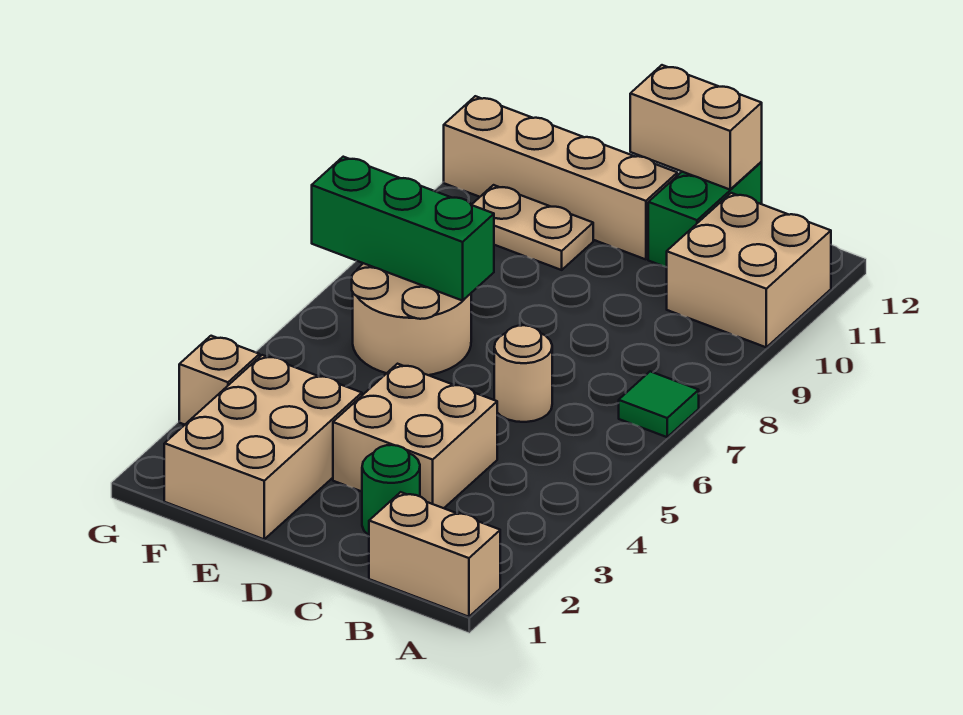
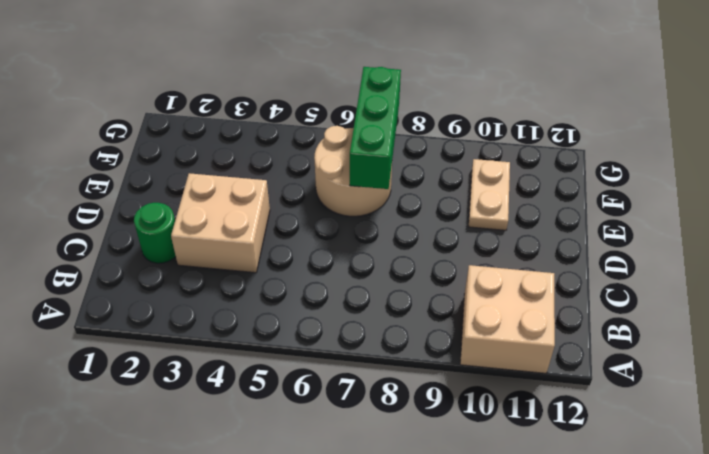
none -> tan brick A1:B1 level 1
none -> green tile A7 level 1
none -> tan round brick C6 level 1

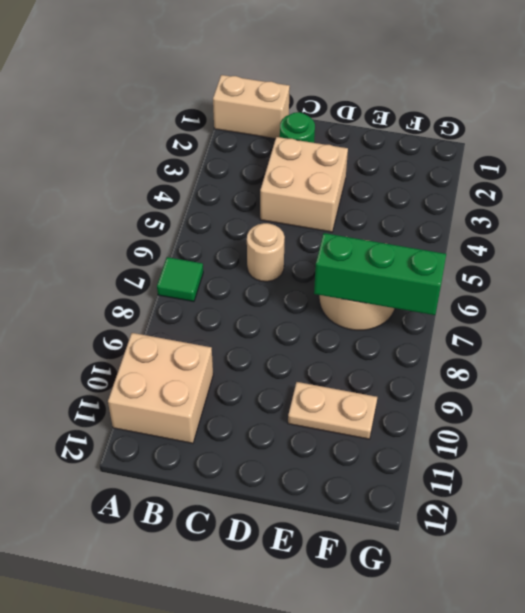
none -> green brick C11:C12 level 1
none -> tan brick D11:G11 level 1
none -> tan brick E1:F3 level 1

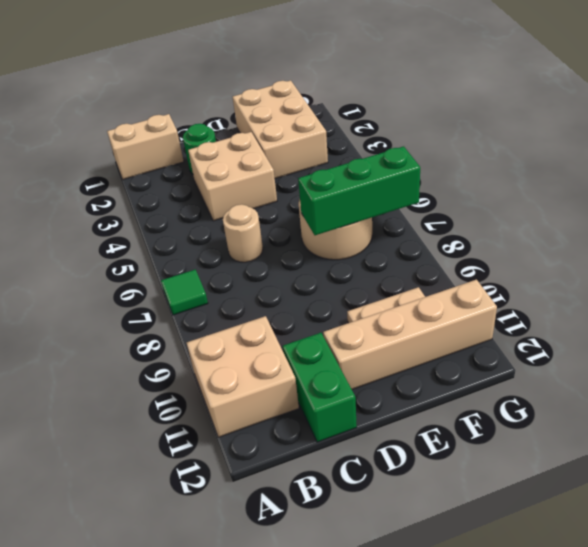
none -> tan brick G3 level 1
none -> tan brick C12:D12 level 2

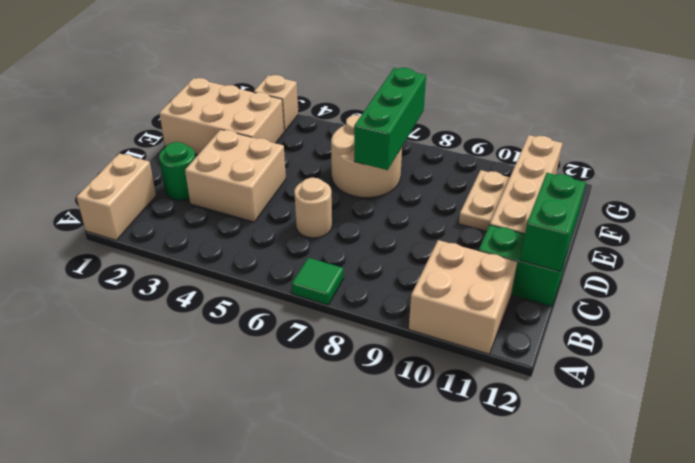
green brick C12:D12 level 2 -> tan brick C12:D12 level 2

